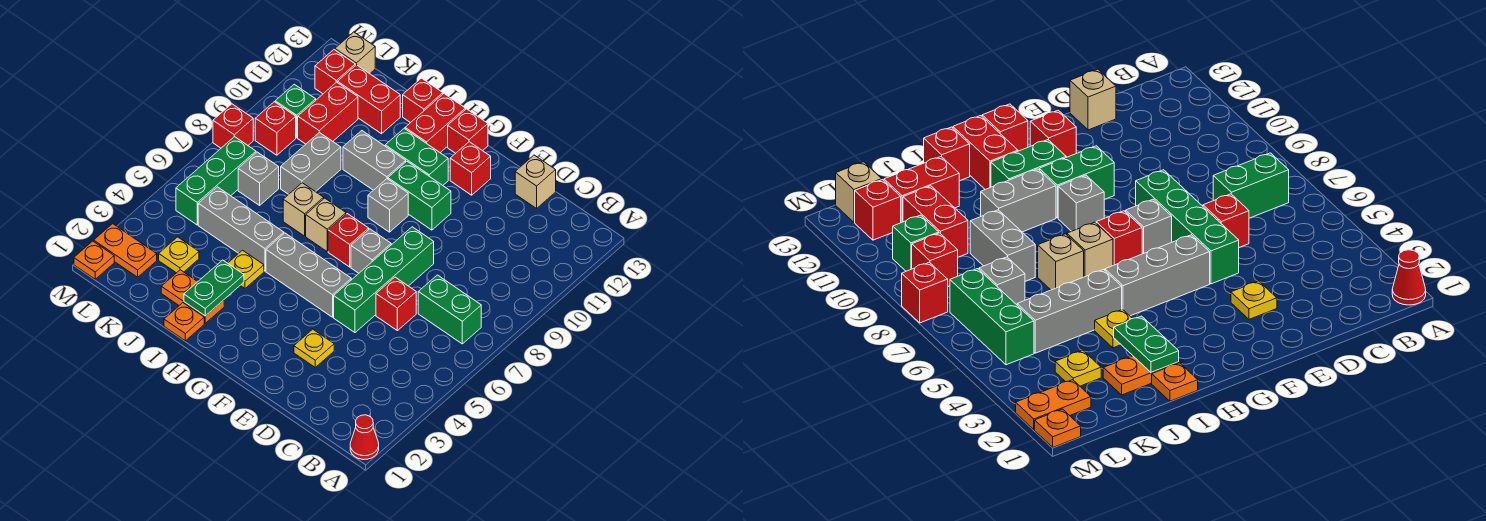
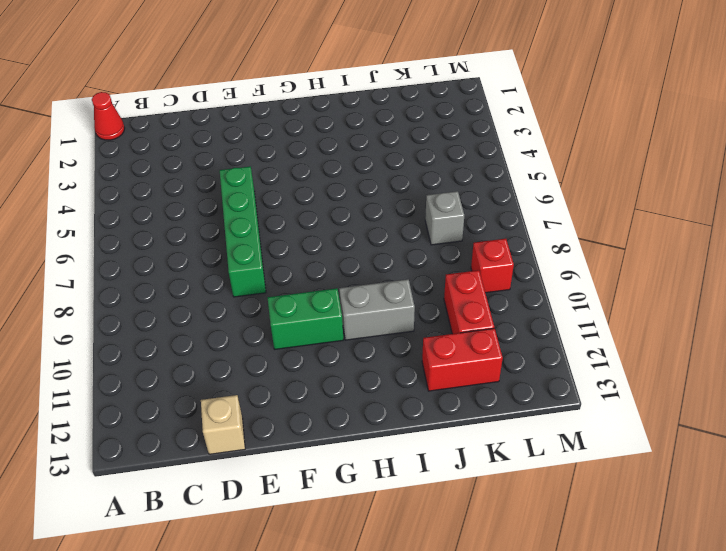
none -> green brick B7:C7 level 1
none -> red brick D6 level 1
none -> yellow plate E3 level 1
none -> grey brick F5:H5 level 1

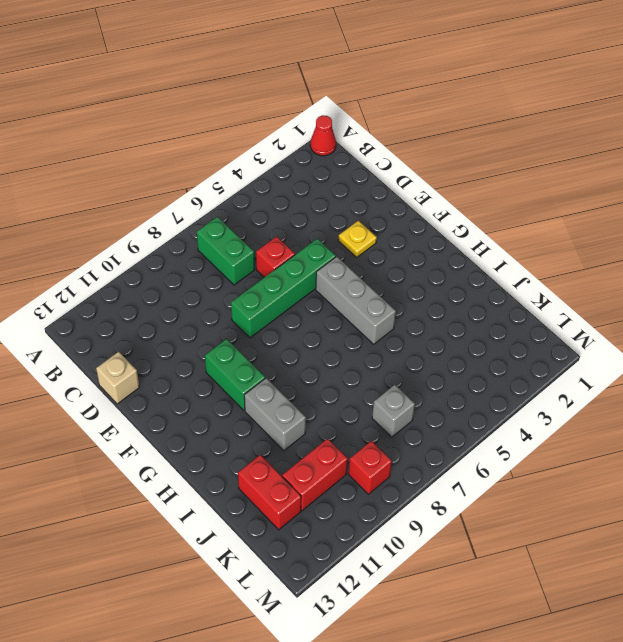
none -> grey brick F7 level 1
none -> red brick F12 level 1
none -> red brick G7 level 1
none -> grey brick G9 level 1

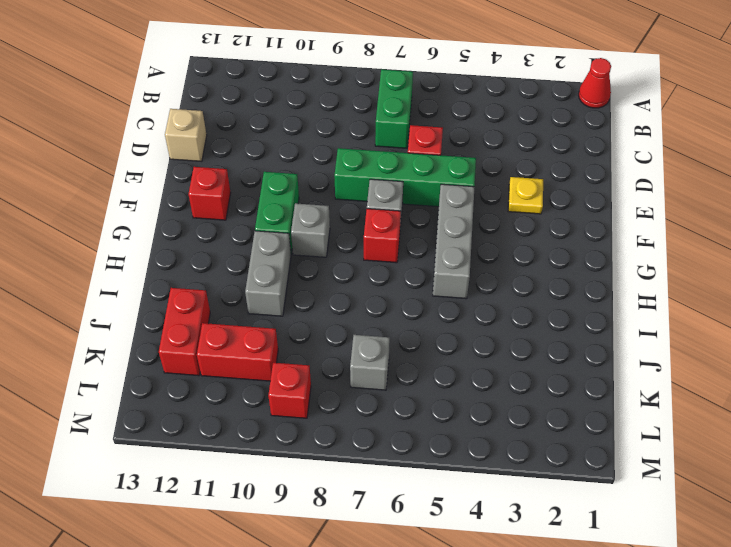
none -> green brick G11:H11 level 1
none -> red brick G13 level 1
none -> tan brick H7 level 1
none -> red brick H12:H13 level 1

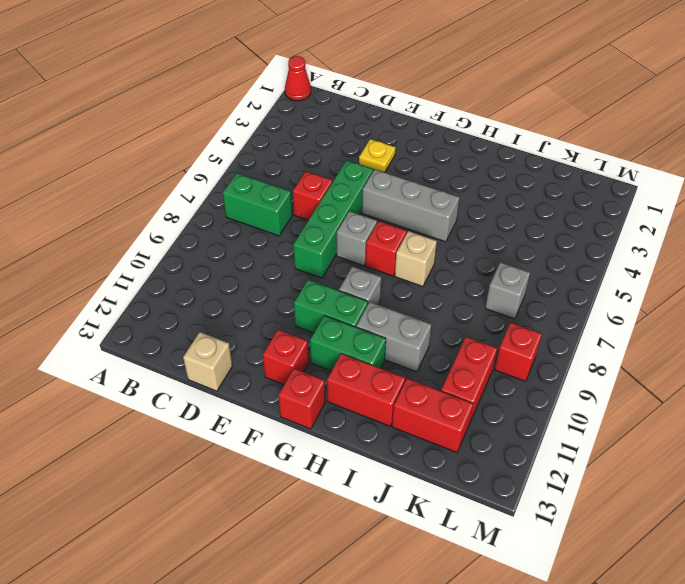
red brick H12:I12 level 1 -> red brick H12:H13 level 1
none -> orange plate I1 level 1
none -> orange plate I2:J2 level 1
none -> yellow plate I4 level 1
none -> grey brick I5:K5 level 1

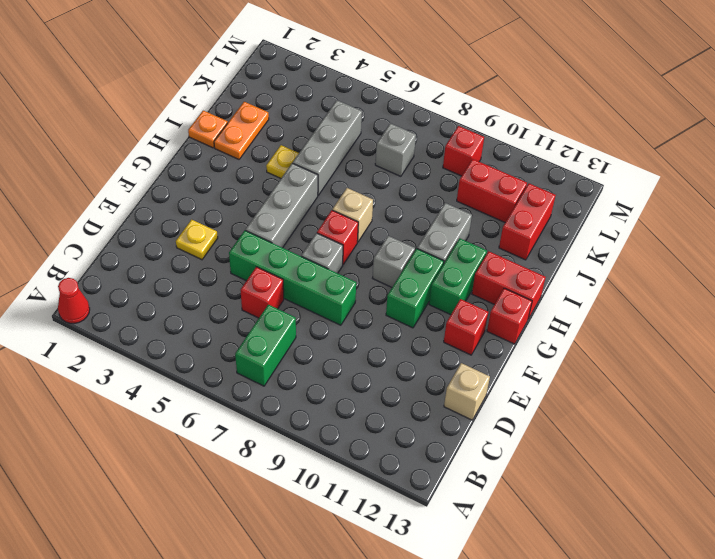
none -> tan brick I7 level 1
none -> red brick I13 level 1
none -> grey brick J8:J9 level 1
none -> yellow plate K3 level 1

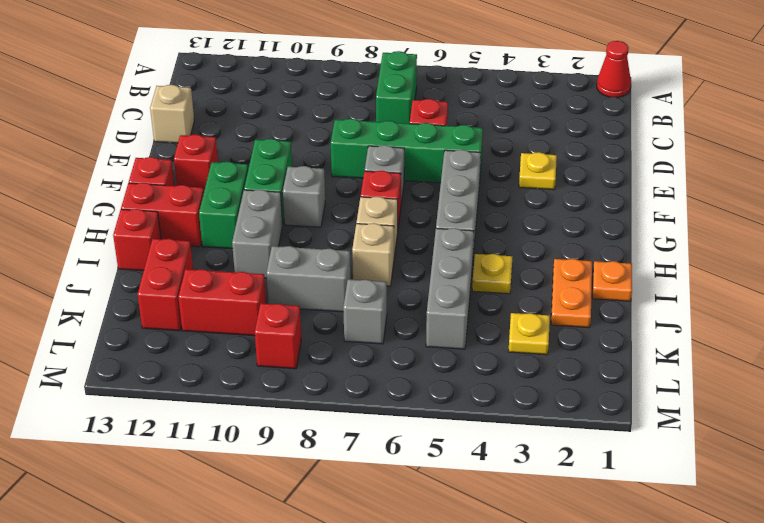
none -> orange plate L2:M2 level 1
none -> green brick L5:L7 level 1
none -> green brick L10 level 1
none -> red brick L12 level 1

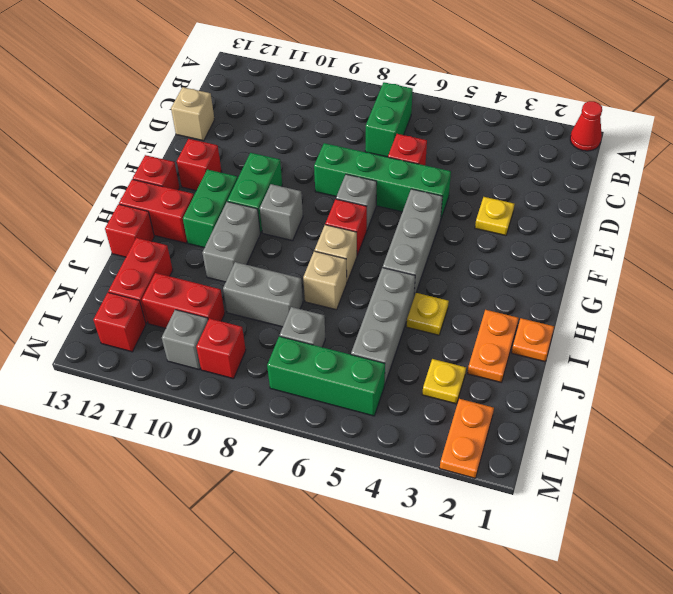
grey brick L10 level 1 -> green brick L10 level 1
none -> tan brick L13 level 1
none -> orange plate M1 level 1
none -> red brick M8 level 1
none -> green plate I2:I3 level 2

